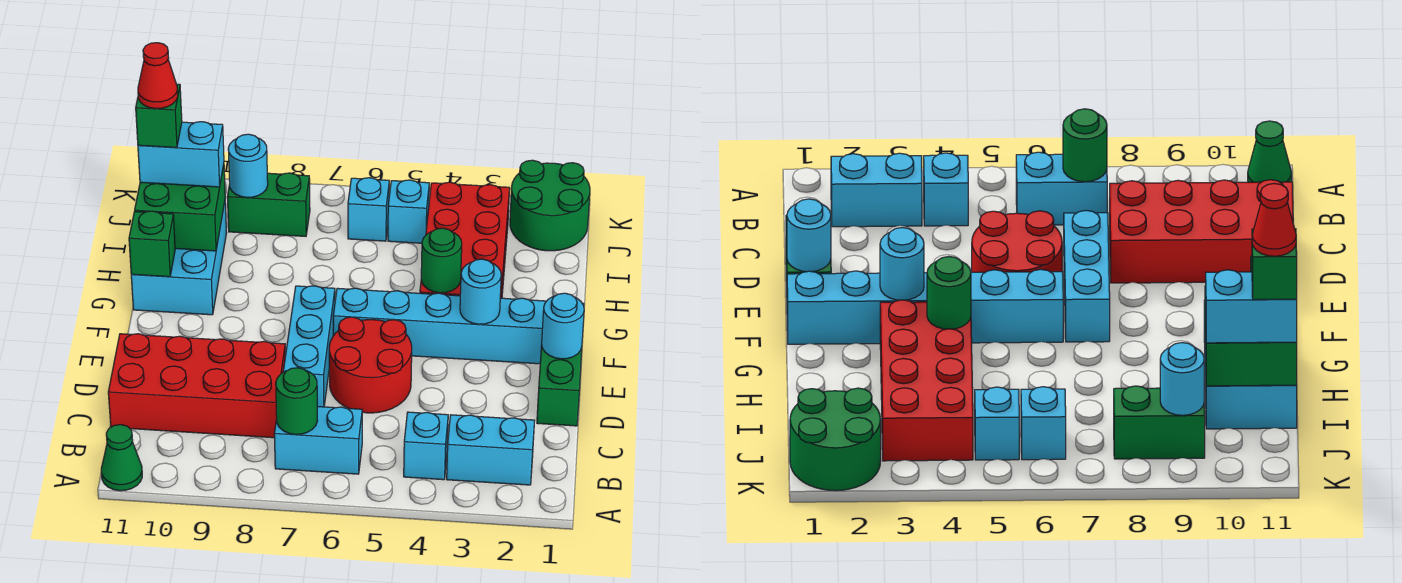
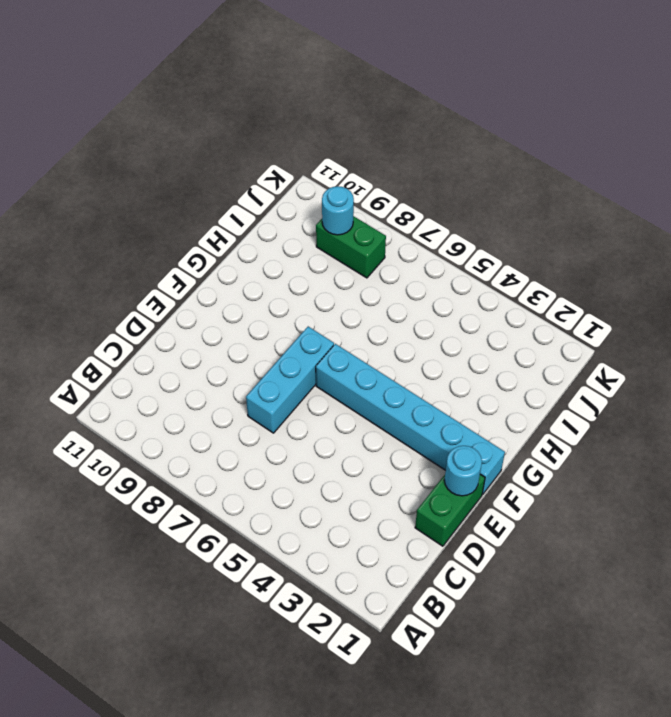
none -> green cone A11 level 1
none -> cyan brick B2:B3 level 1
none -> cyan brick B4 level 1

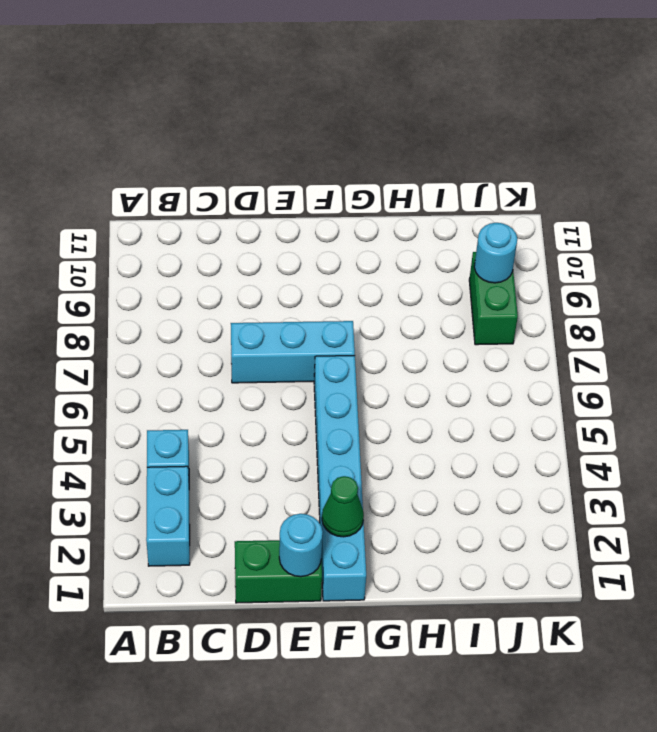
green cone F2 level 2 -> green cone A11 level 1
none -> cyan brick B6:B7 level 1
none -> red brick C8:D11 level 1
none -> red round brick D5:E6 level 1

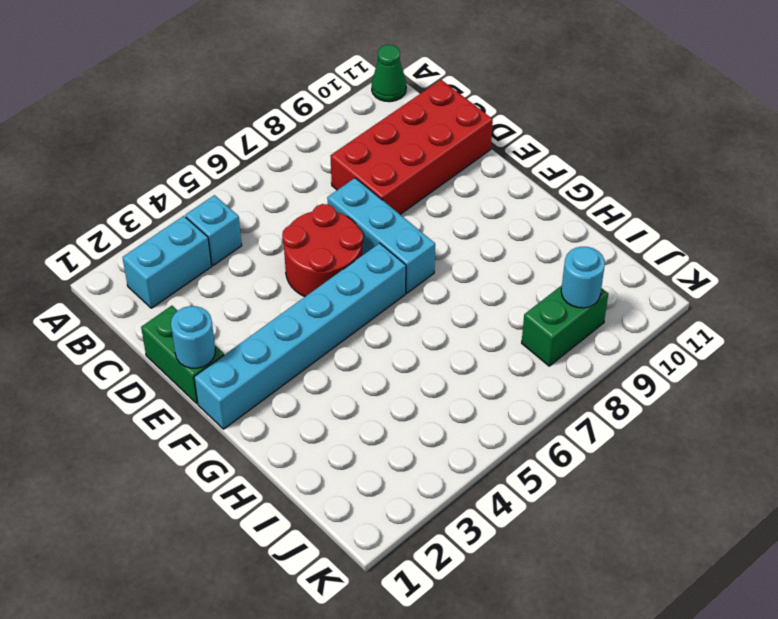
none -> cyan brick B6:B7 level 1
none -> red brick G3:J4 level 1
none -> cyan brick G10:I11 level 1

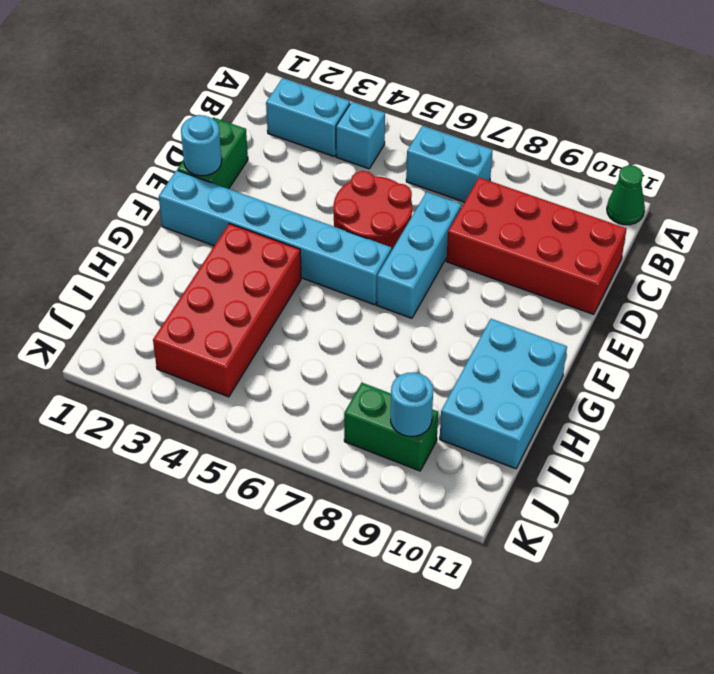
none -> green round brick J1:K2 level 1
none -> cyan brick J5 level 1
none -> cyan brick J6 level 1

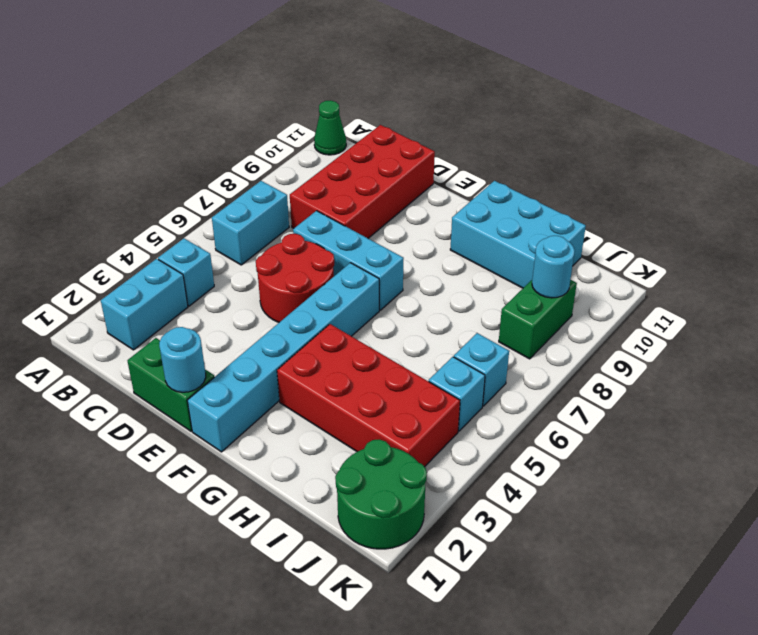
none -> green round brick B7 level 2
none -> cyan round brick F3 level 2
none -> green round brick G4 level 2

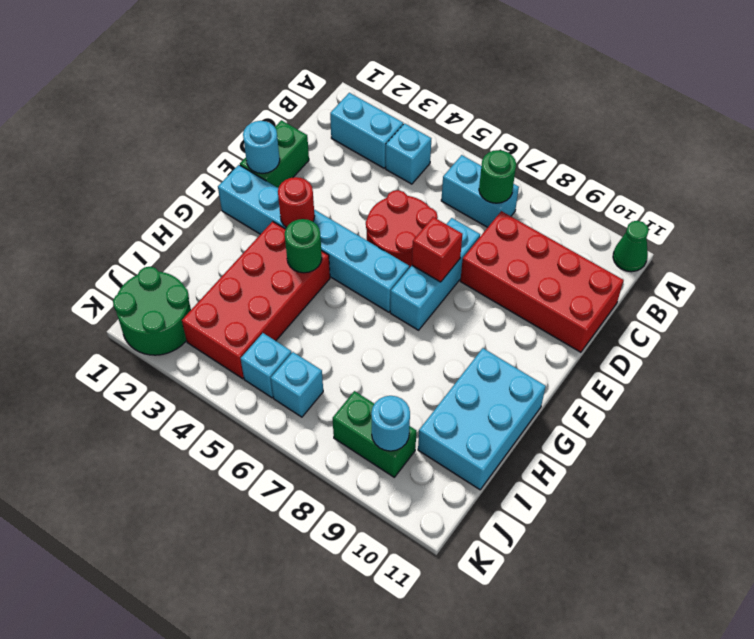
red brick E7 level 2 -> none
red round brick F3 level 2 -> cyan round brick F3 level 2
none -> green brick G11 level 2
none -> green brick H10:I11 level 2
none -> cyan brick I10:I11 level 3

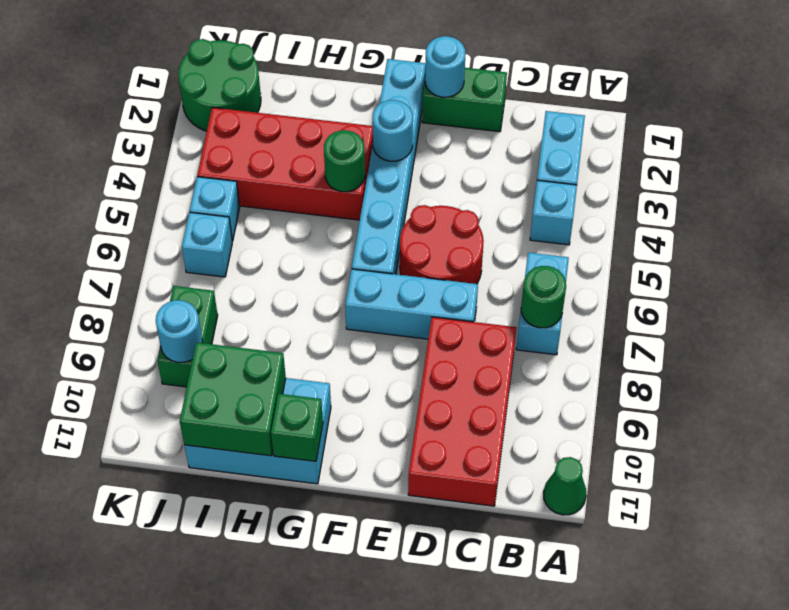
none -> cyan brick I10:I11 level 3
none -> green brick I11 level 4
none -> red cone I11 level 5

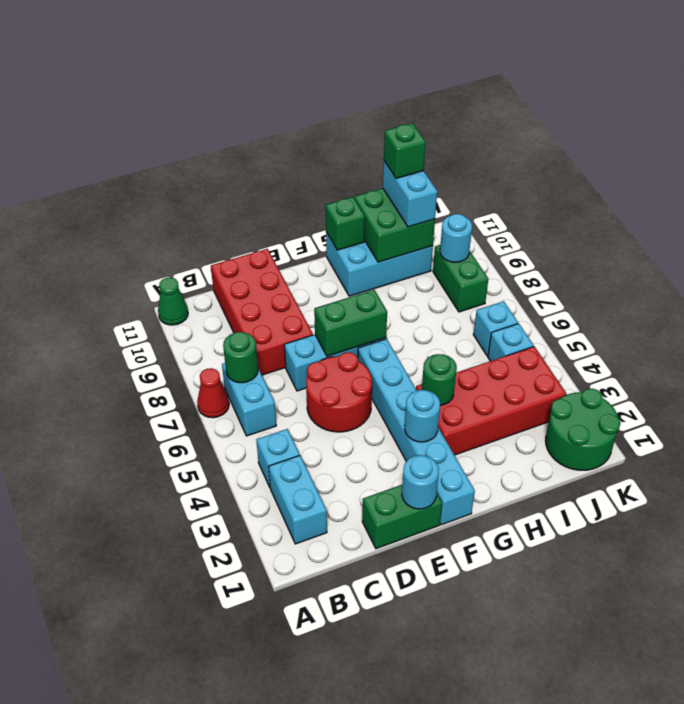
red cone A7 level 1 -> red cone I11 level 5
green brick E7:F7 level 2 -> none

